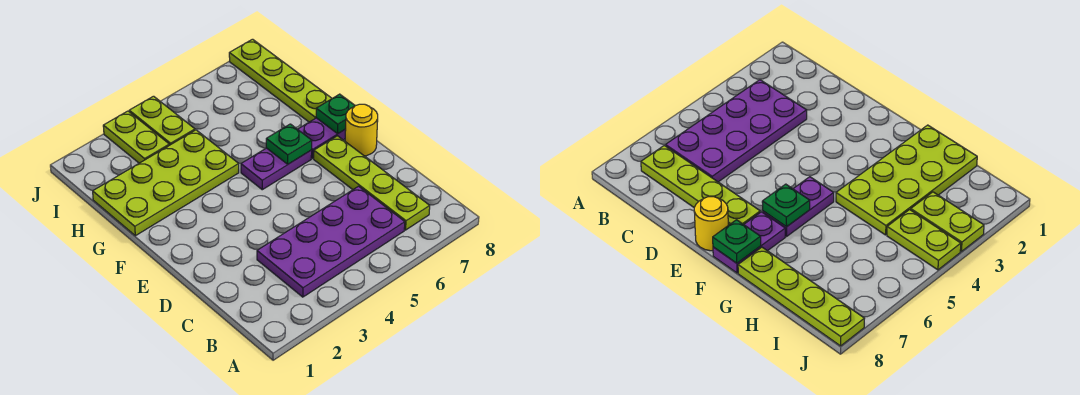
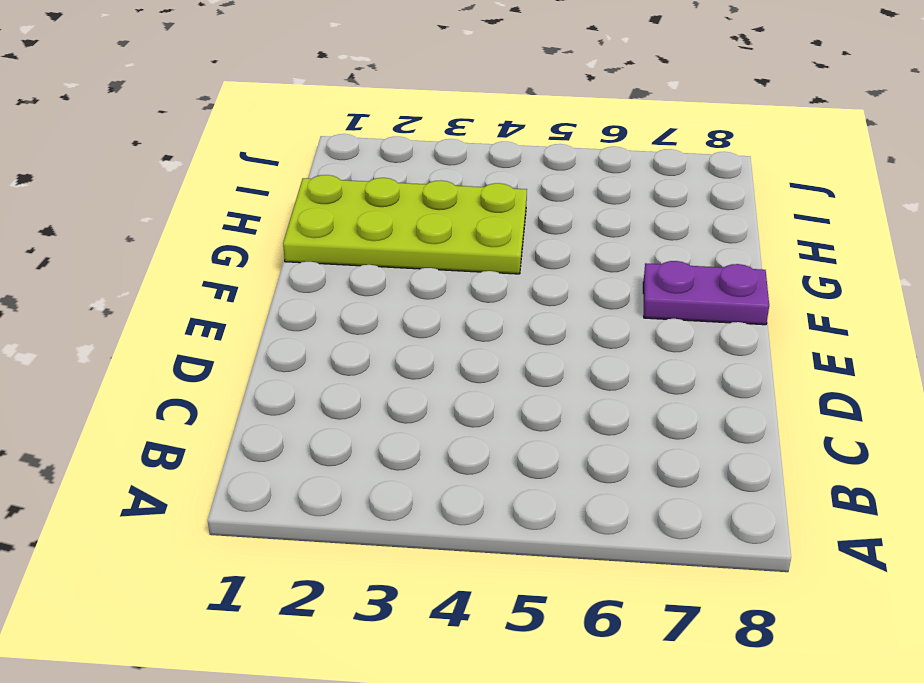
none -> purple plate B3:C6 level 1
none -> lime plate B7:E7 level 1

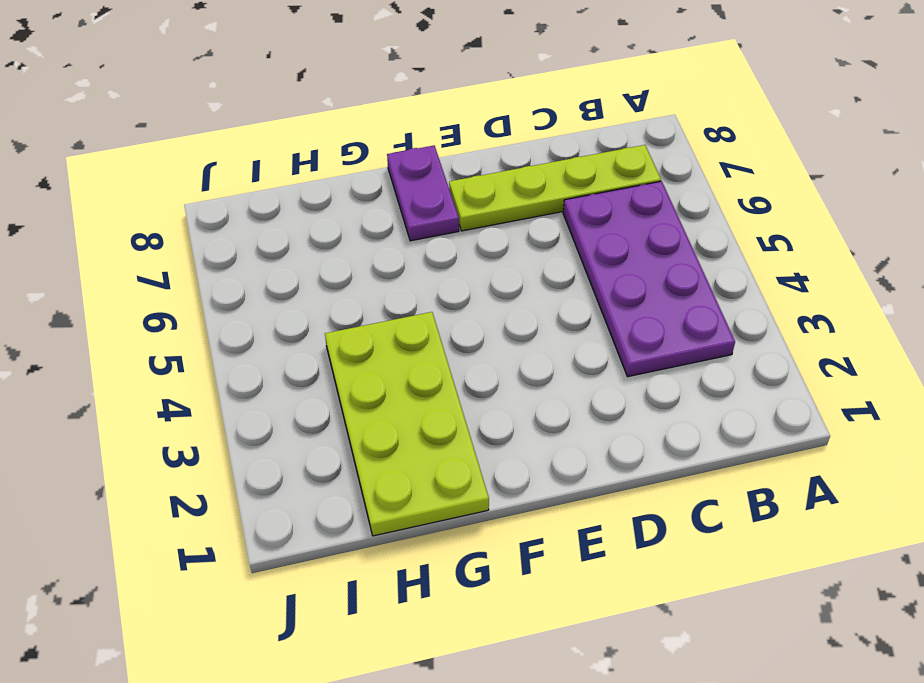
none -> yellow round brick E8 level 1
none -> purple plate F5:F6 level 1

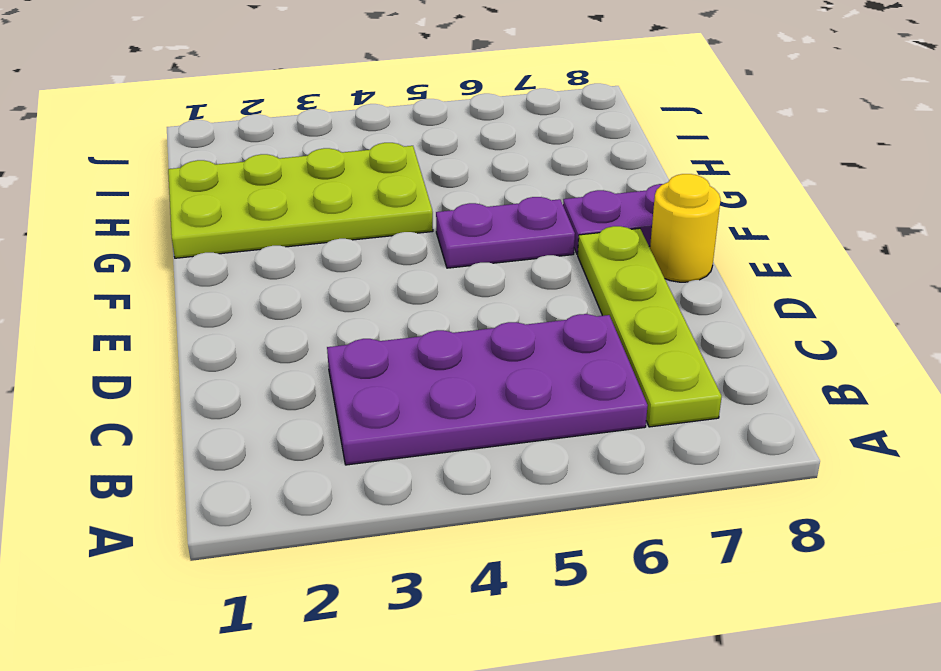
none -> lime plate G8:J8 level 1
none -> lime plate I3:J3 level 1

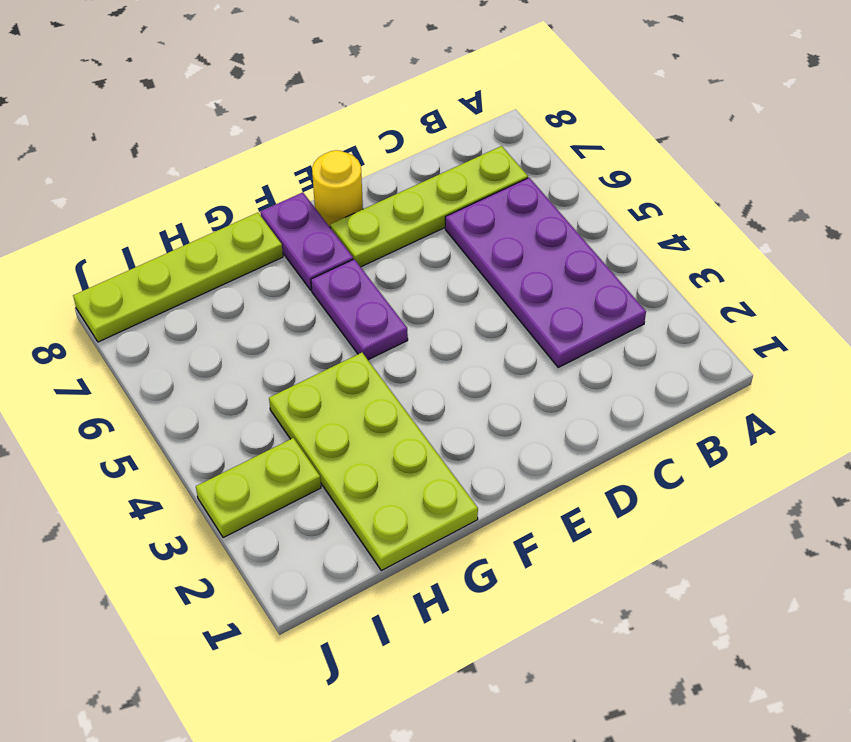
none -> lime plate I4:J4 level 1
none -> green plate F6 level 2

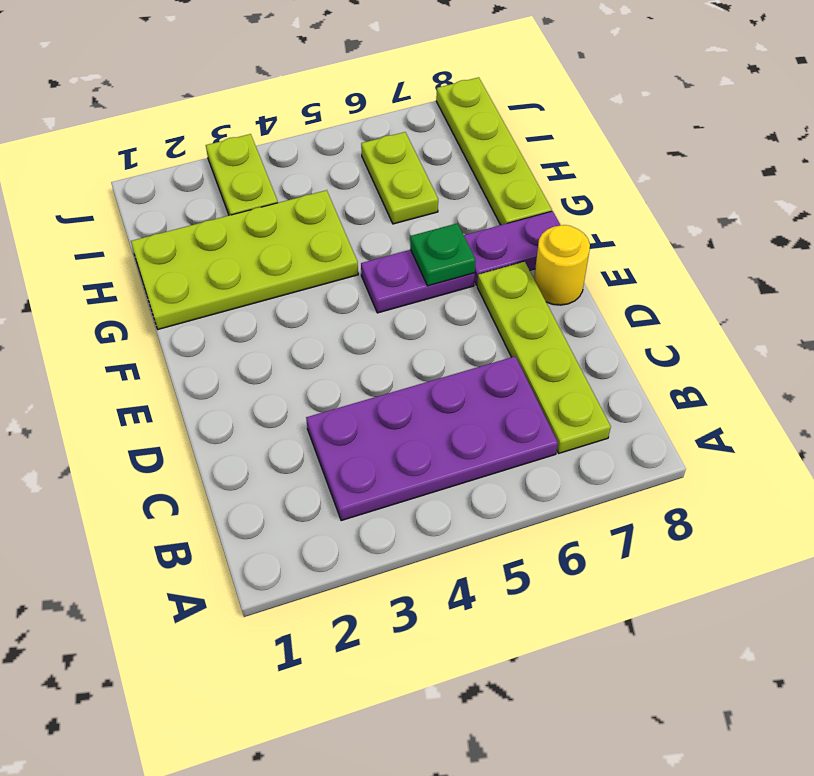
lime plate H6:I6 level 1 -> lime plate I4:J4 level 1
none -> green plate F8 level 2

